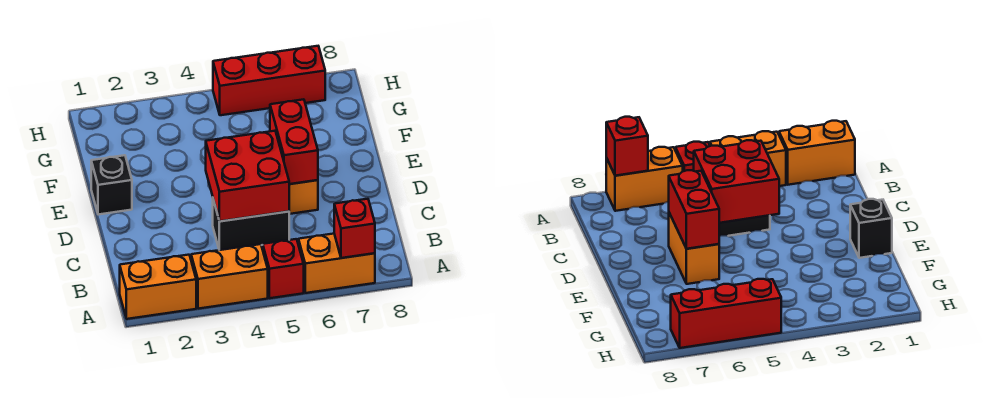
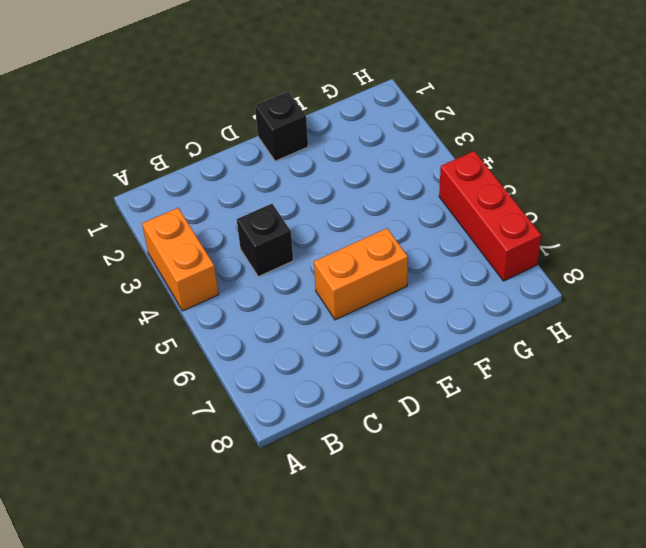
black brick C4 level 1 -> black brick C4:C5 level 1
none -> orange brick A1:A2 level 1
none -> red brick A5 level 1

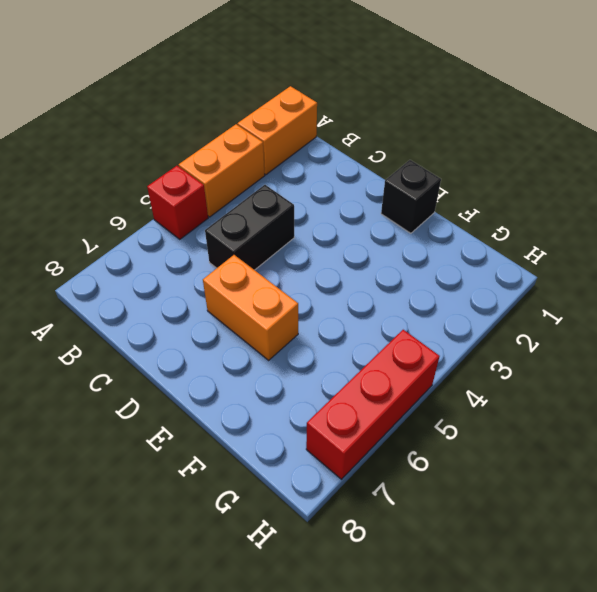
none -> orange brick A6:A7 level 1
none -> red brick A7 level 2

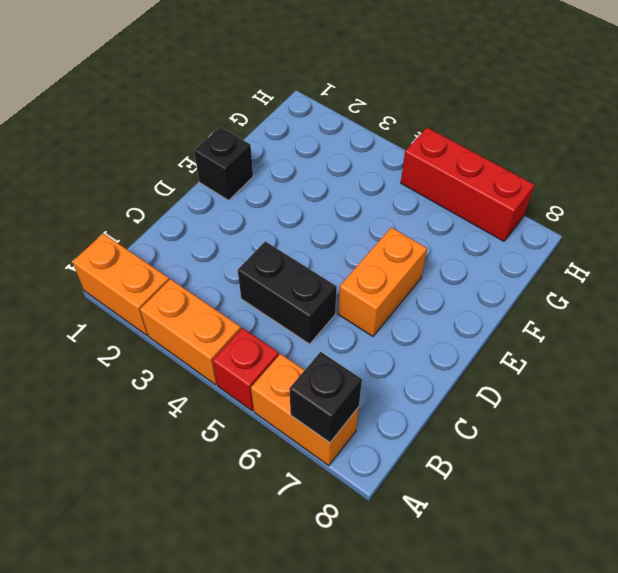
black brick A7 level 2 -> red brick A7 level 2
none -> red brick C4:D5 level 2
none -> red brick D6:E6 level 2

